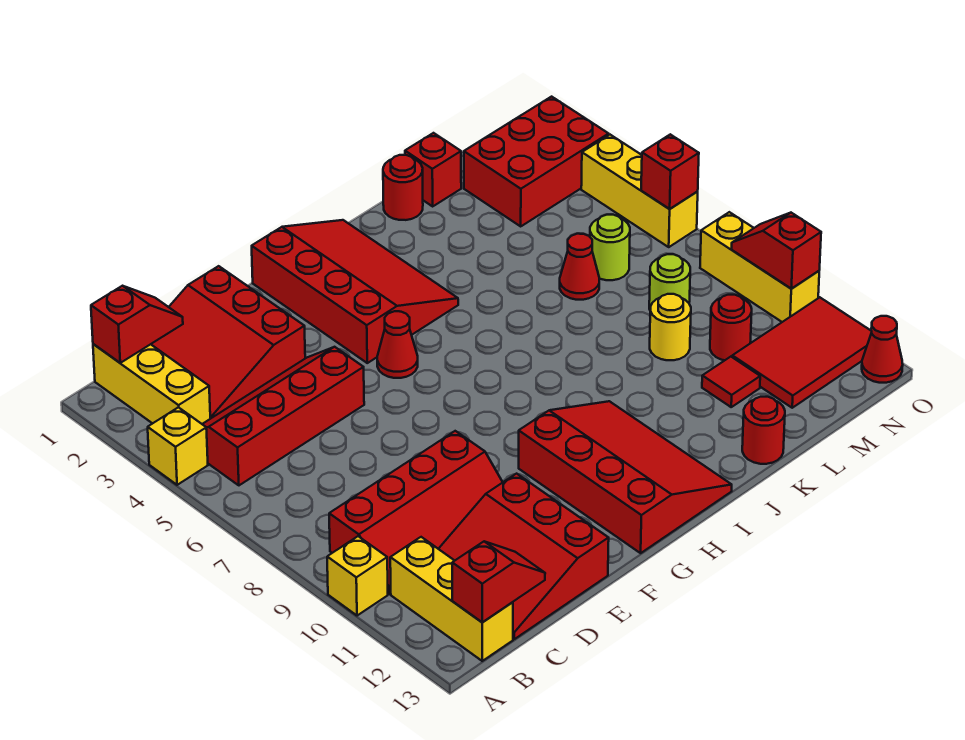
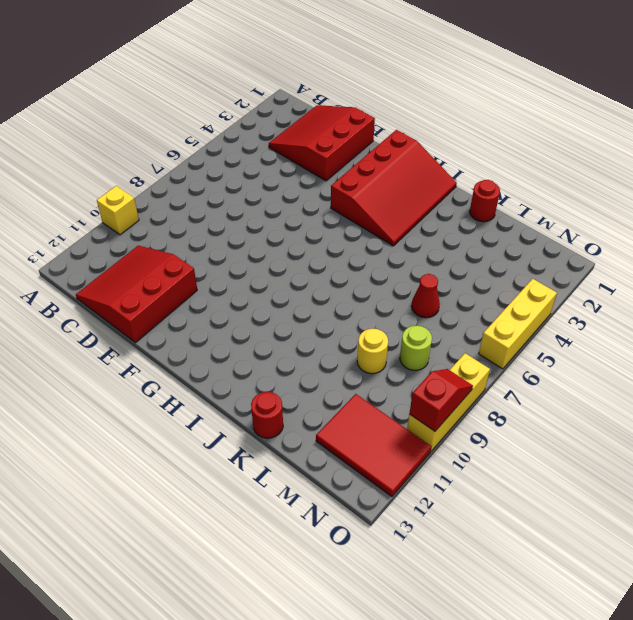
none -> yellow brick A4 level 1
none -> yellow brick B1:B3 level 1
none -> red slope B4:E5 level 1 top 5

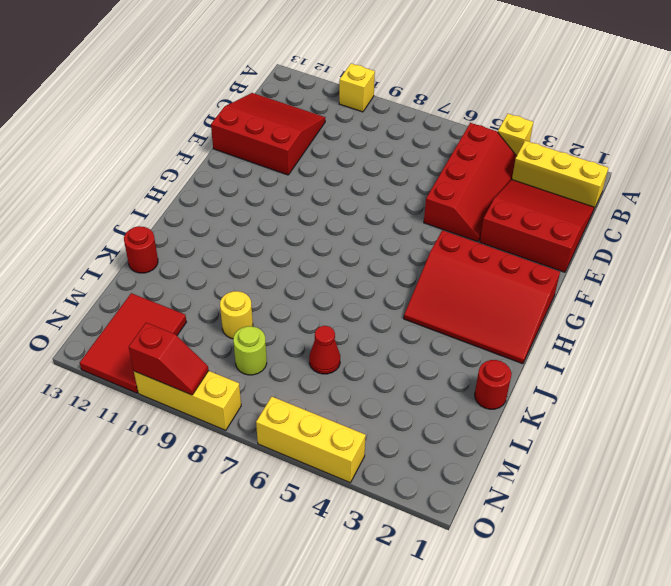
none -> red slope B9:E10 level 1 top 9
none -> yellow brick B11:B13 level 1
none -> red cone G5 level 1

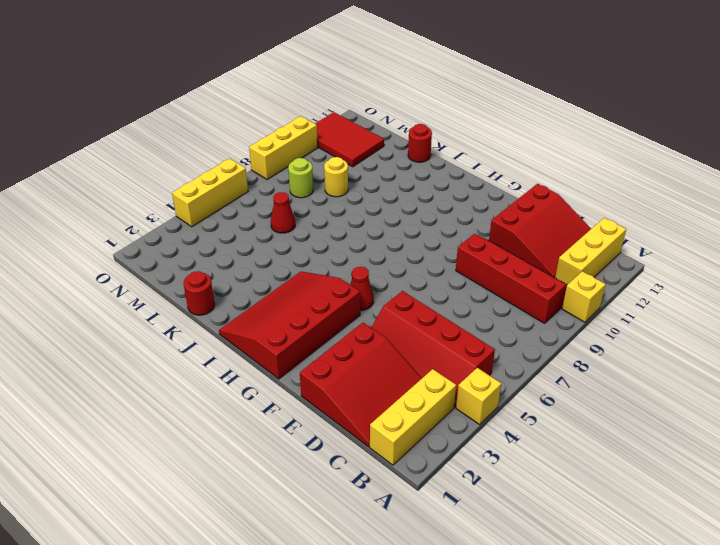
none -> red slope G10:I13 level 1 top G
none -> red brick L1 level 1
none -> red tile L11 level 1

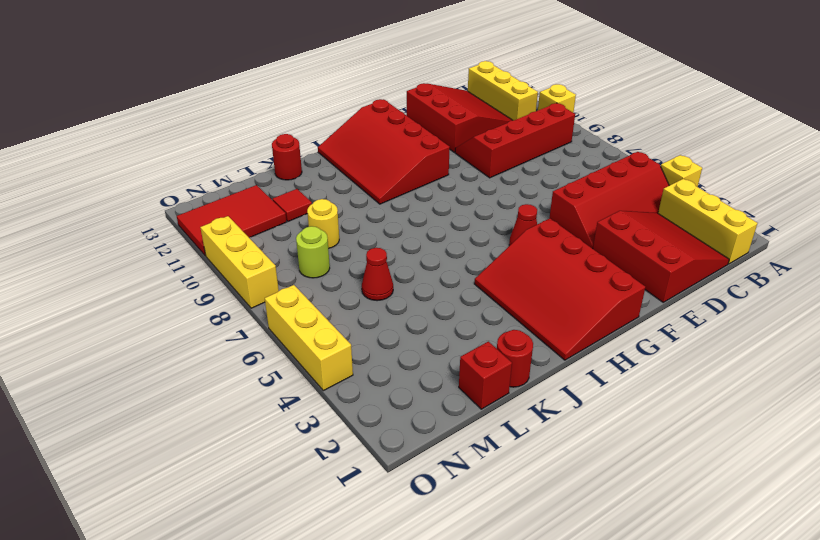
none -> red brick M2:O3 level 1
none -> lime round brick M6 level 1
none -> red round brick M10 level 1

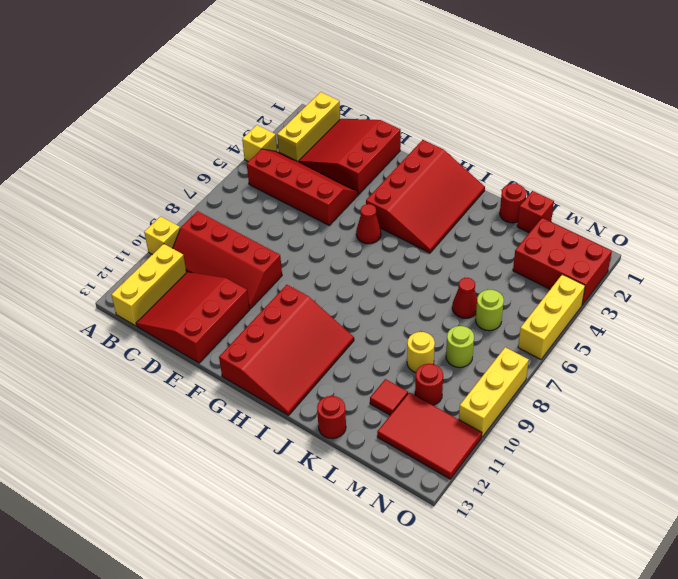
none -> red cone O13 level 1
none -> red slope B1:C1 level 2 top B
none -> red slope B13:C13 level 2 top B

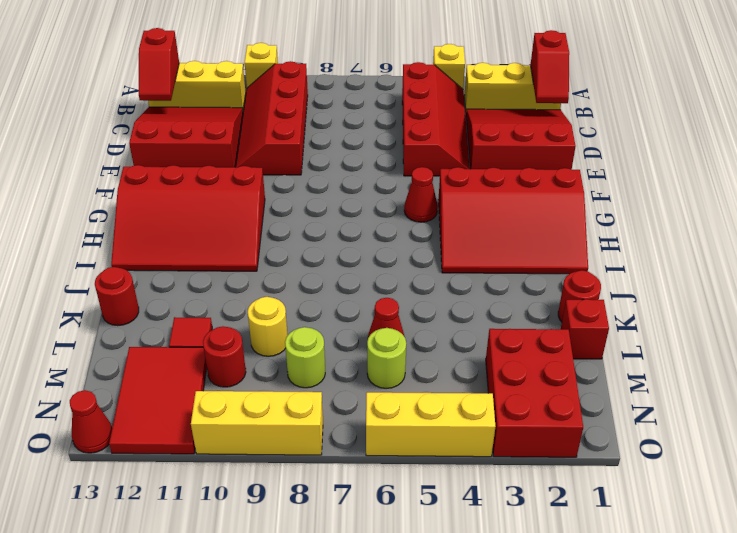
none -> red brick O6 level 2
none -> red slope O9:O10 level 2 top 10

